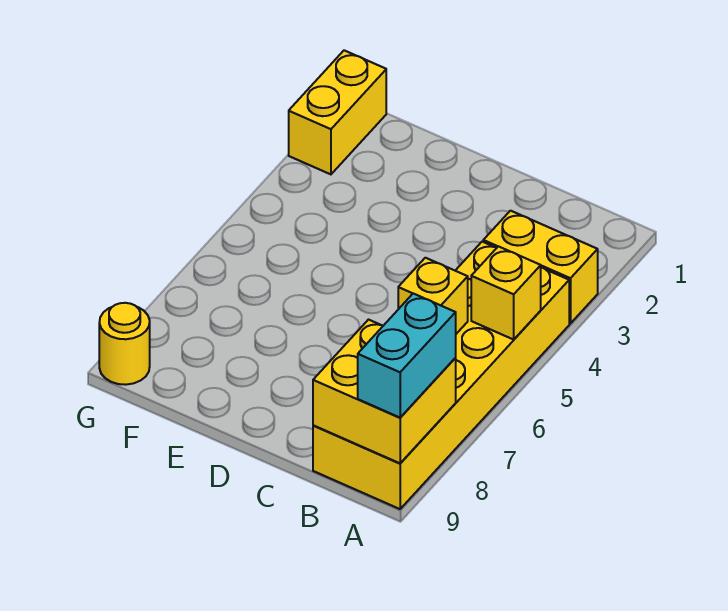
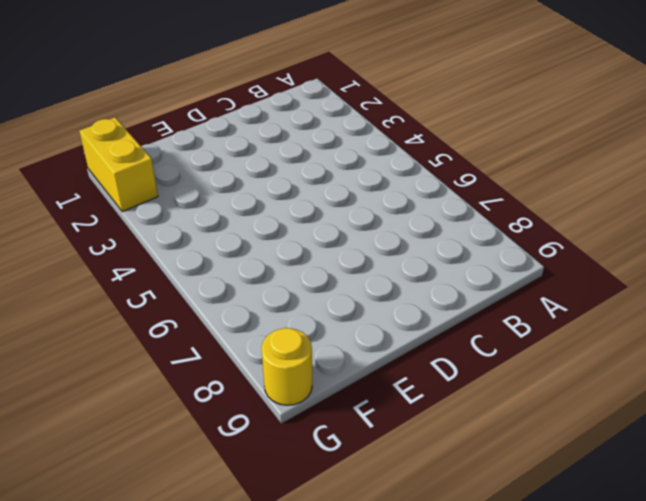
none -> yellow brick A3:B3 level 1
none -> yellow brick A4:B9 level 1

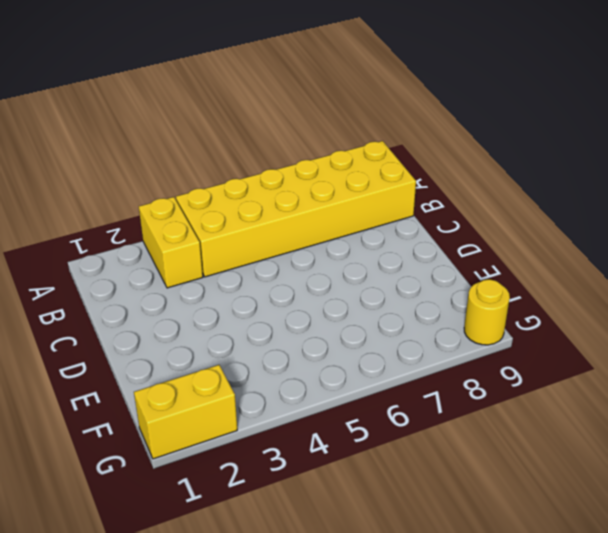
none -> yellow brick A5 level 2
none -> yellow brick A8:B9 level 2

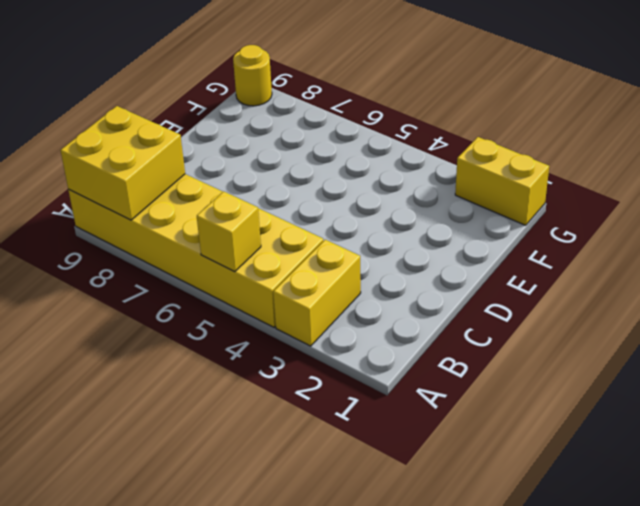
none -> yellow brick B6 level 2
none -> cyan brick A8:A9 level 3

